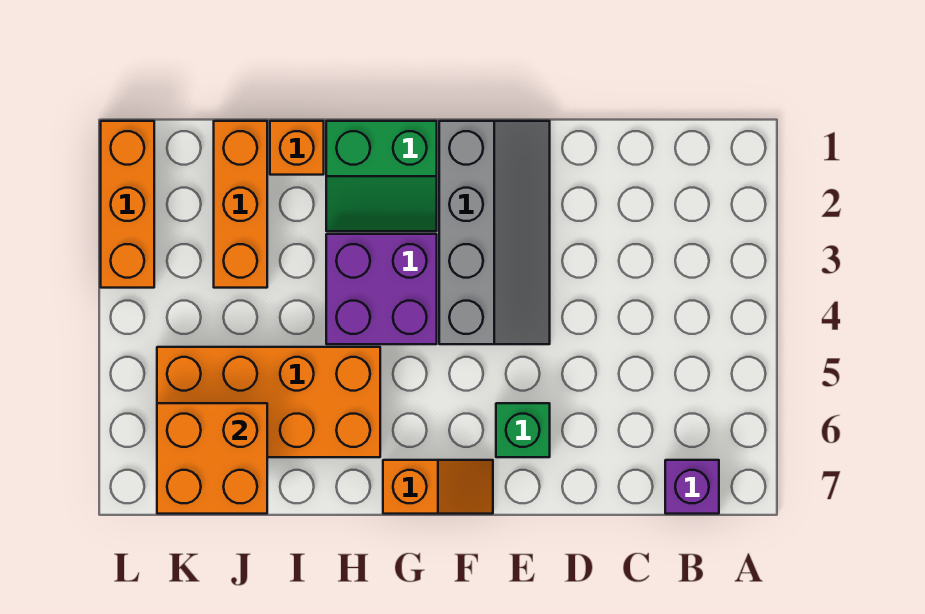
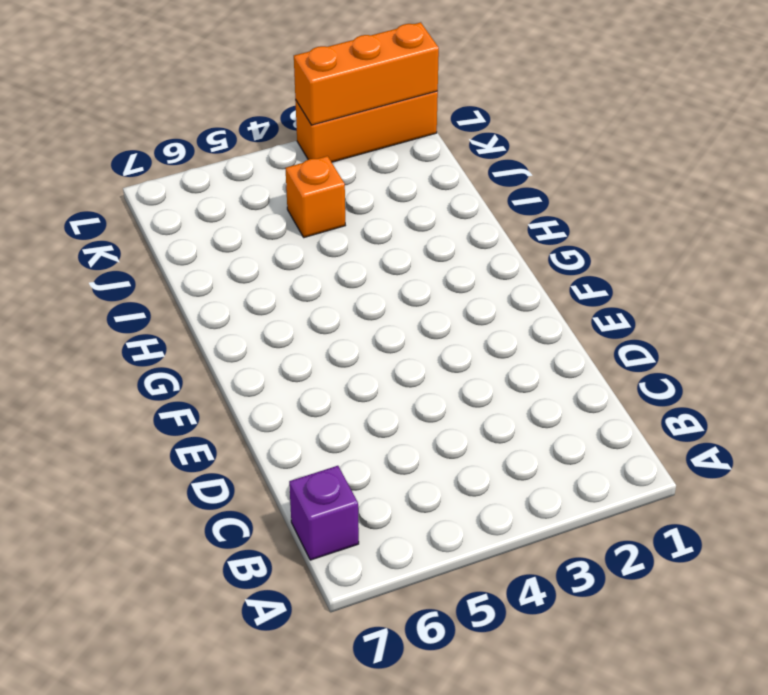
orange brick J4 level 1 -> orange brick I1 level 1
orange brick L1:L3 level 2 -> orange brick J1:J3 level 1
none -> grey slope E1:F4 level 1 top F
none -> green brick E6 level 1

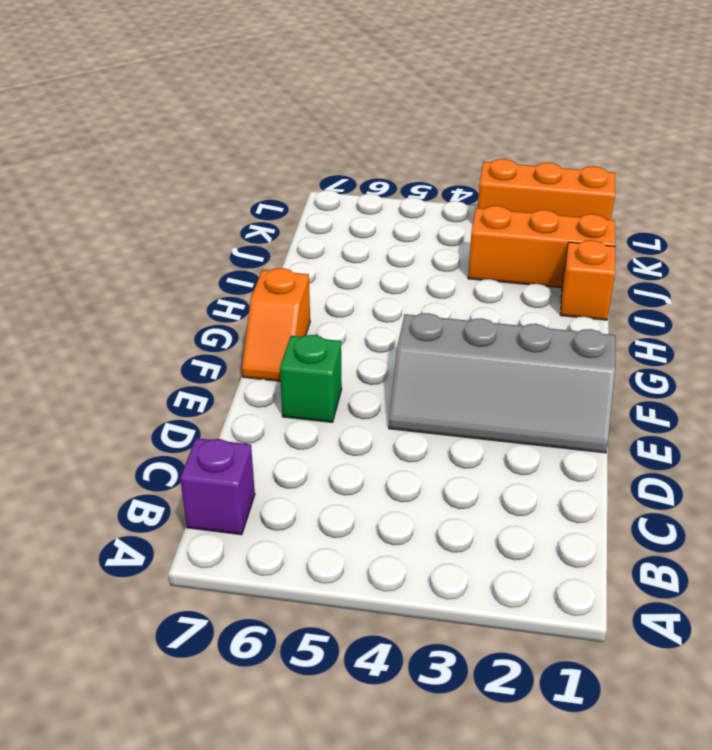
none -> green slope G1:H2 level 1 top 1
none -> purple brick G3:H4 level 1

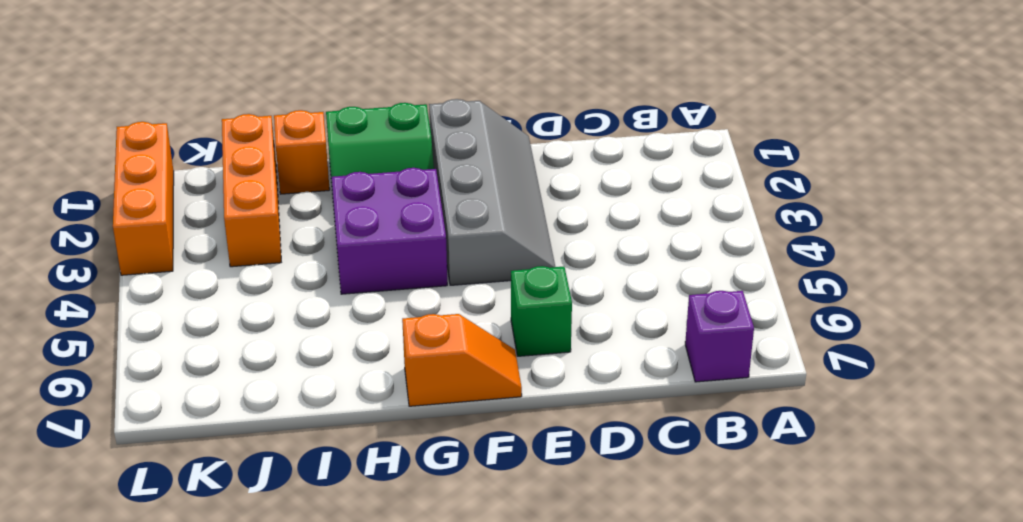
none -> orange brick H5:K6 level 1
none -> orange brick J6:K7 level 2

